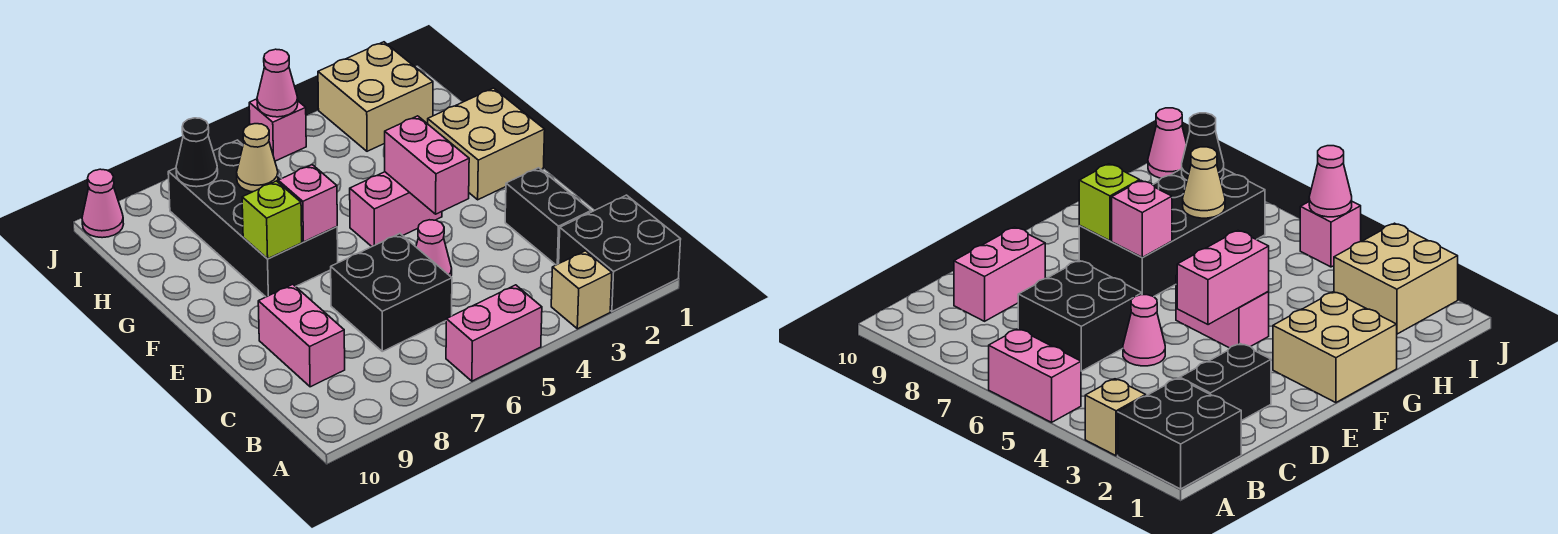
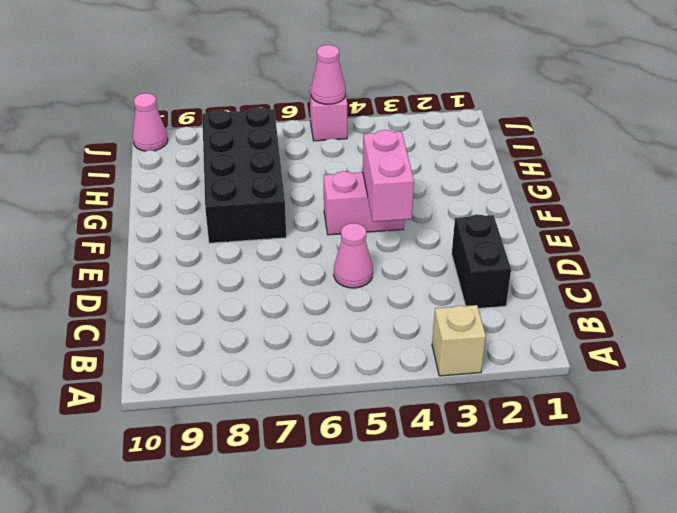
none -> black brick A1:B2 level 1
none -> pink brick A5:A6 level 1
none -> black brick C6:D7 level 1

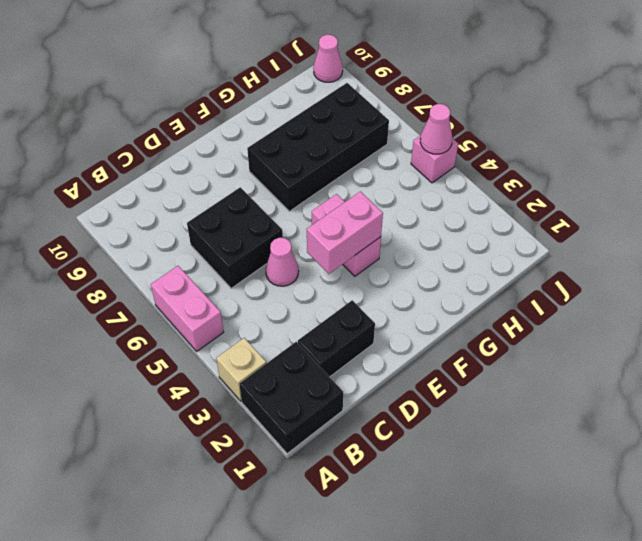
none -> pink brick C9:D9 level 1
none -> tan brick F1:G2 level 1
none -> tan brick I2:J3 level 1

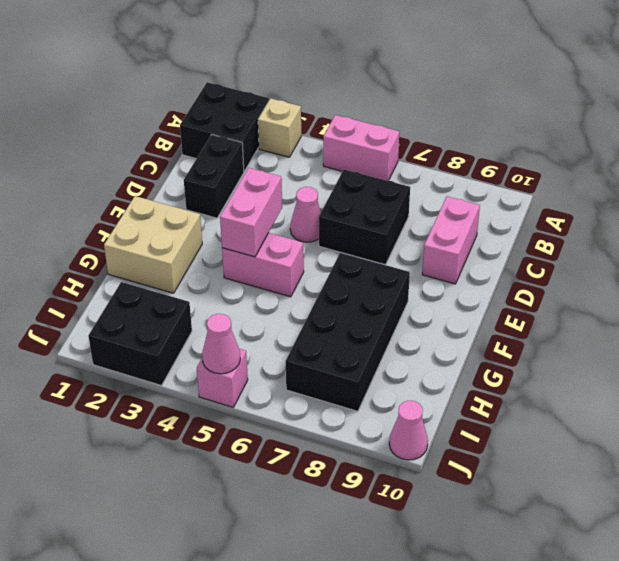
black brick I2:J3 level 1 -> tan brick I2:J3 level 1
none -> pink brick F7 level 2
none -> lime brick F8 level 2
none -> tan cone H7 level 2

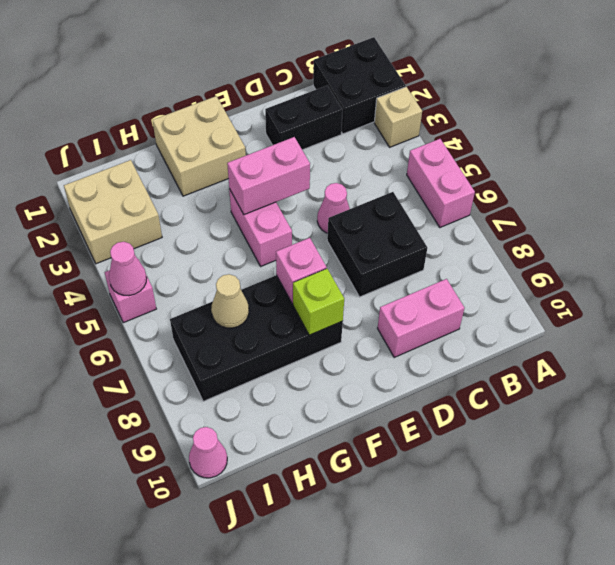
none -> black cone I8 level 2

